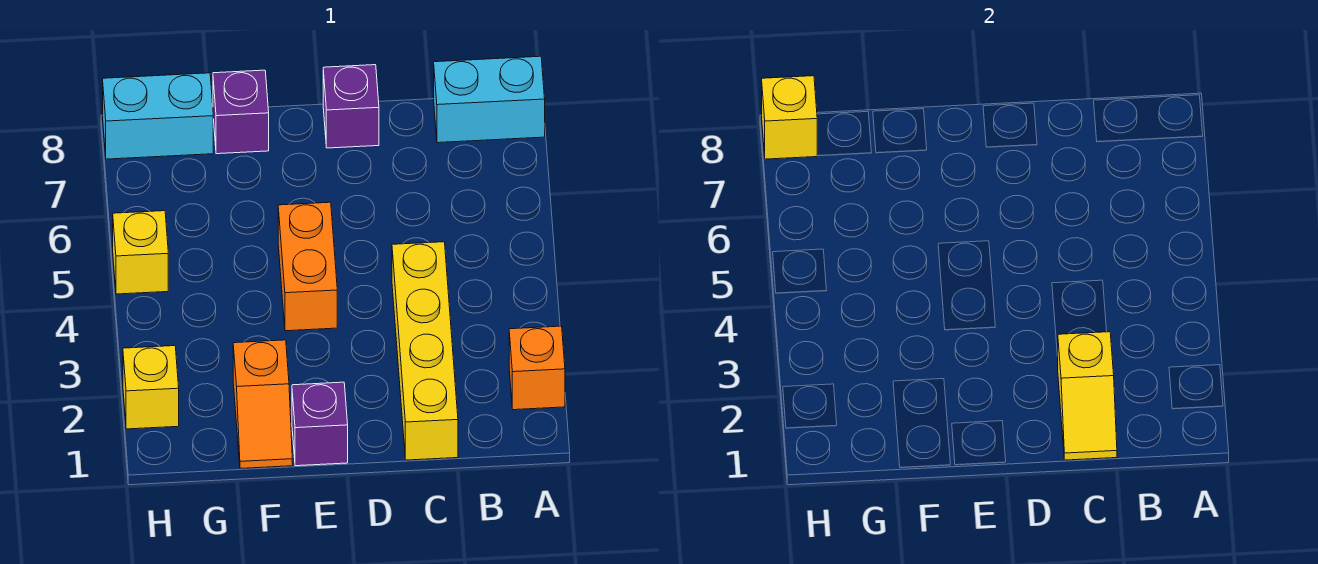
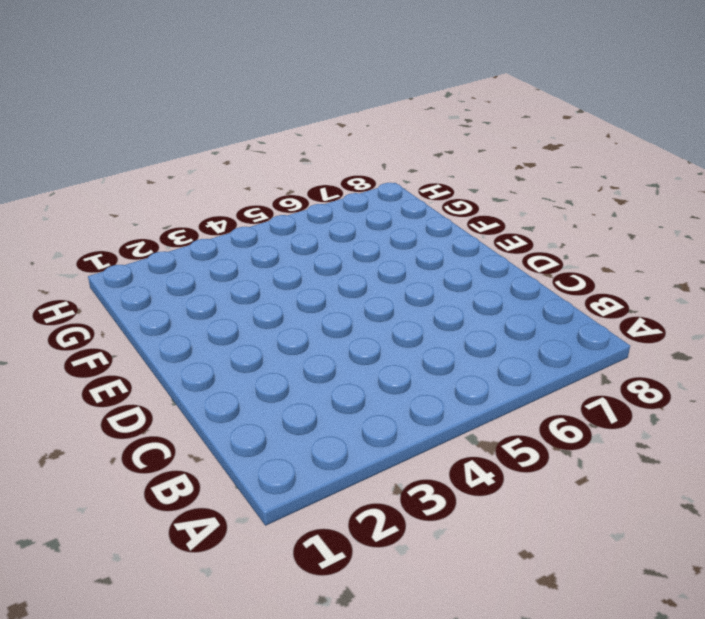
none -> orange brick A2 level 1
none -> cyan brick A8:B8 level 1
none -> yellow brick C1:C4 level 1

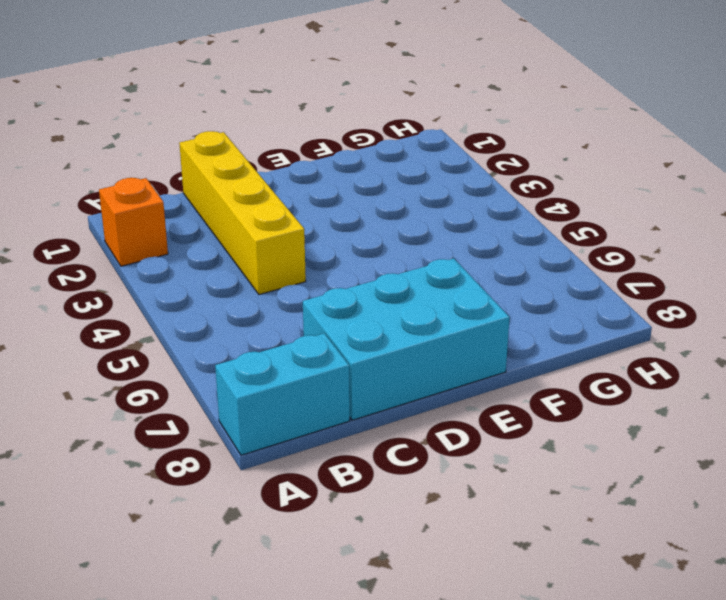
cyan brick C7:E8 level 1 -> purple brick D8 level 1
none -> purple brick E1 level 1
none -> orange brick E4:E5 level 1
none -> orange slope F1:F2 level 1 top 2

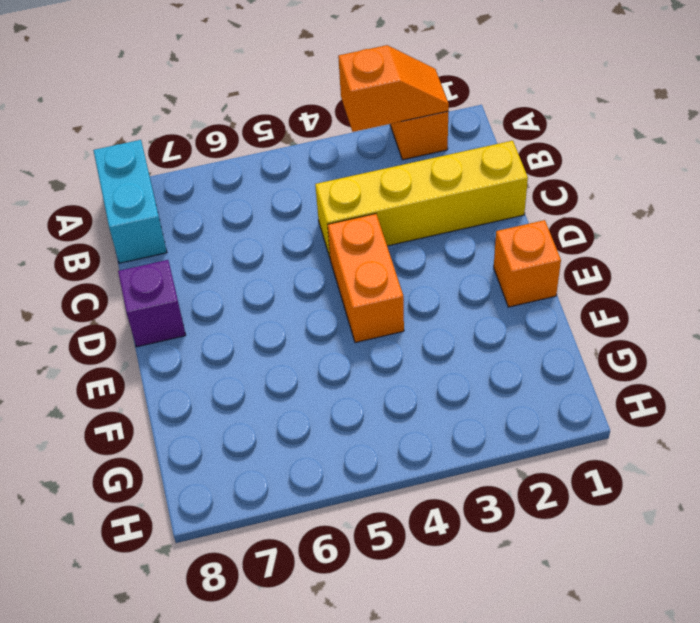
orange slope A2:A3 level 2 top 3 -> orange slope F1:F2 level 1 top 2
orange brick D4:E4 level 1 -> orange brick E4:E5 level 1
orange brick E1 level 1 -> purple brick E1 level 1
none -> purple brick F8 level 1
none -> cyan brick G8:H8 level 1
none -> yellow brick H2 level 1

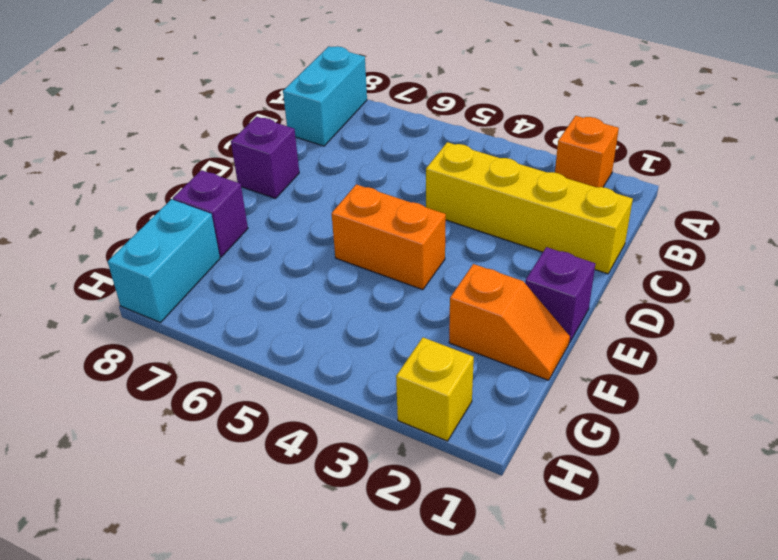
none -> yellow brick H5 level 1
none -> yellow slope C1:C2 level 2 top 2
none -> yellow brick H8 level 2

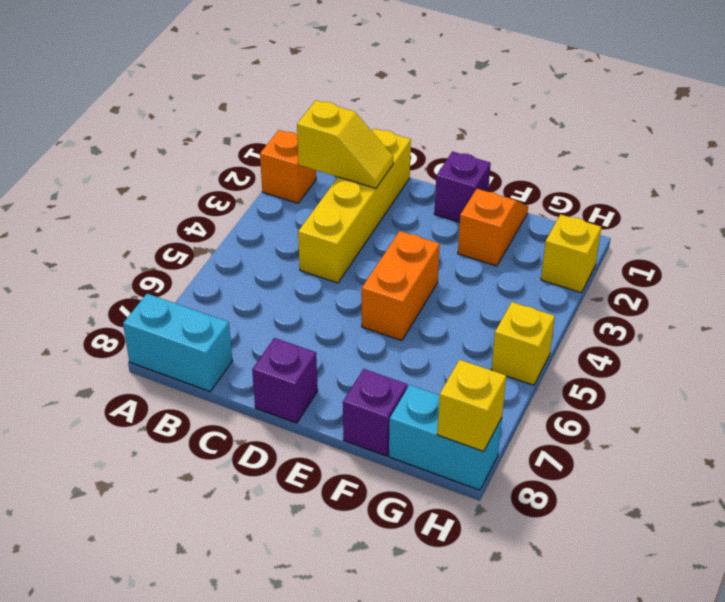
yellow slope B2:C2 level 2 top B -> yellow slope C1:C2 level 2 top 2

